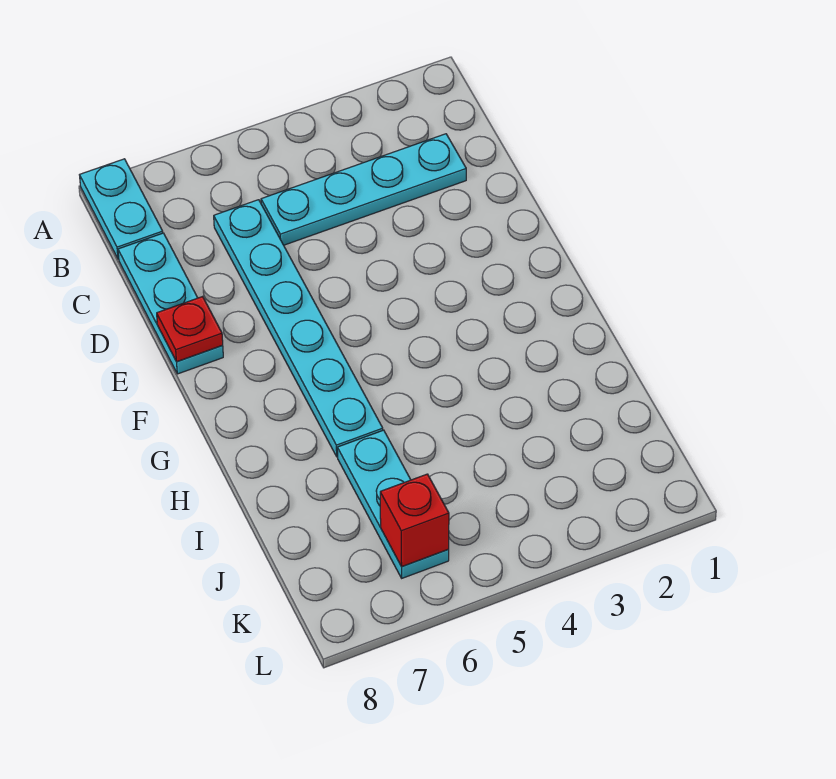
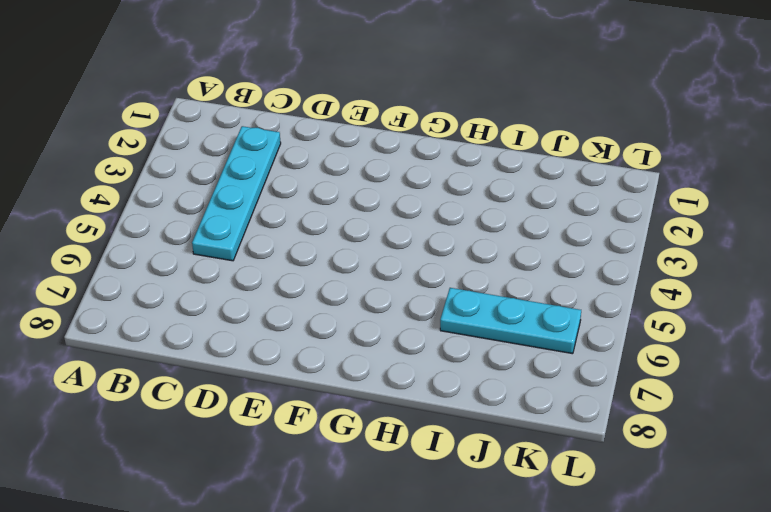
none -> cyan plate A8:B8 level 1
none -> cyan plate C6:H6 level 1

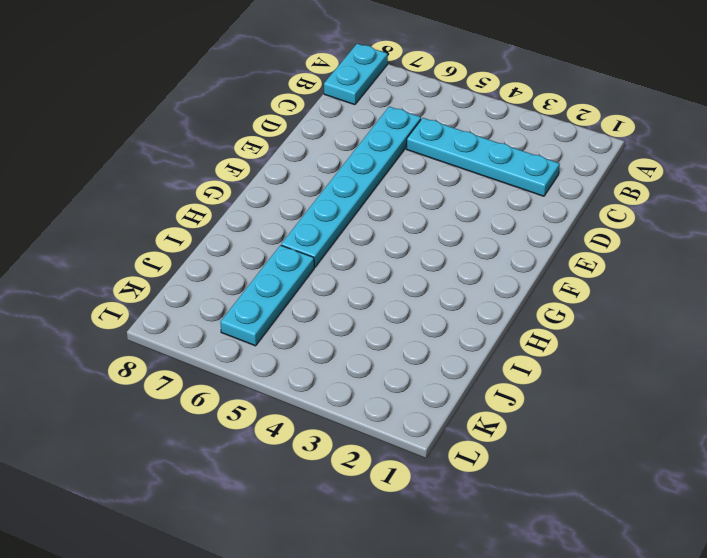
none -> cyan plate C8:E8 level 1
none -> red plate E8 level 2

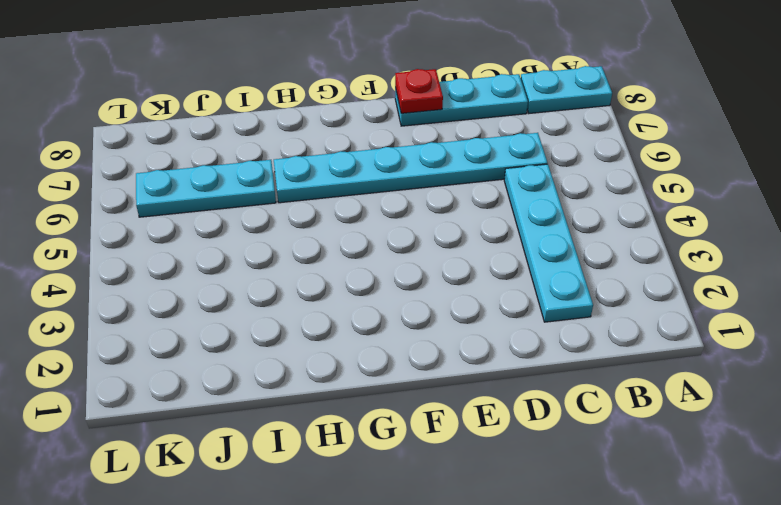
none -> red brick K6 level 2

